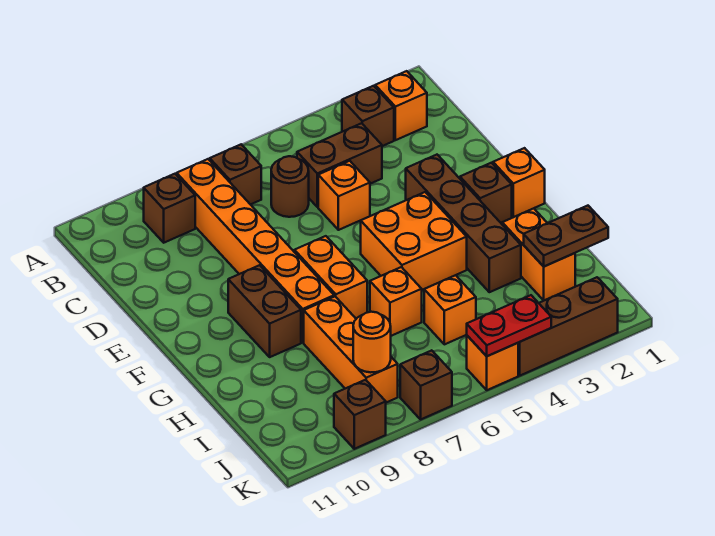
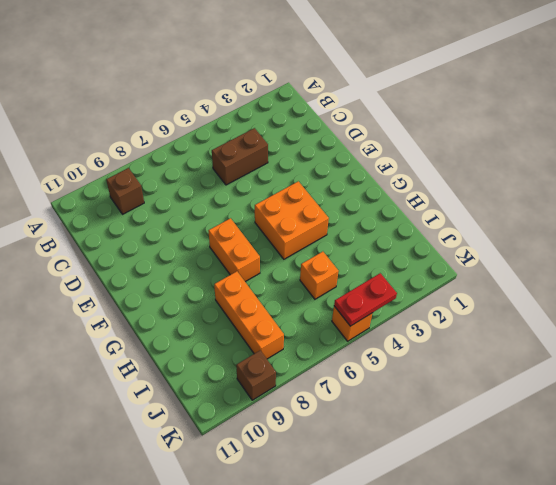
none -> orange brick B2 level 1
none -> brown brick B3 level 1
none -> brown brick B7 level 1

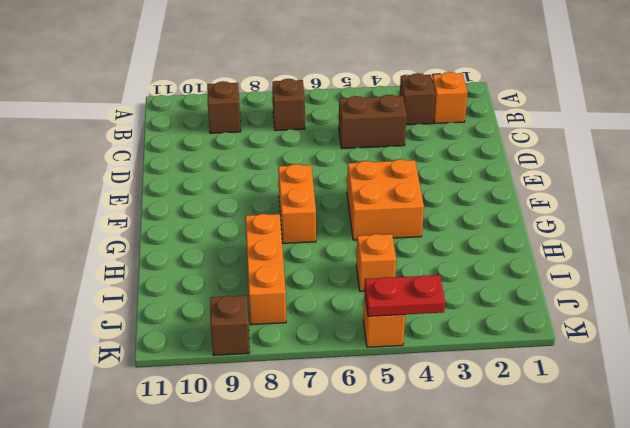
none -> orange brick B8:G8 level 1
none -> brown round brick C6 level 1
none -> orange brick D5 level 1

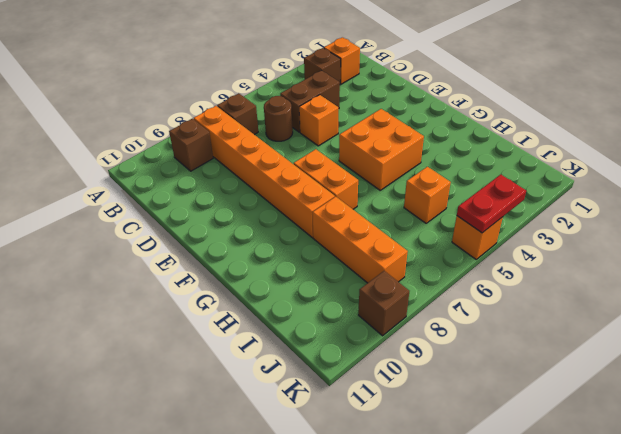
none -> brown brick E3:H3 level 1
none -> orange brick F1 level 1
none -> brown brick F2 level 1

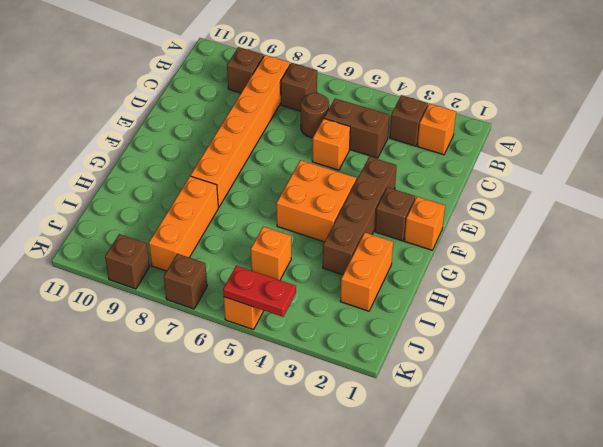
none -> orange brick F7:G7 level 1
none -> brown brick F9:G9 level 1
none -> orange brick H6 level 1

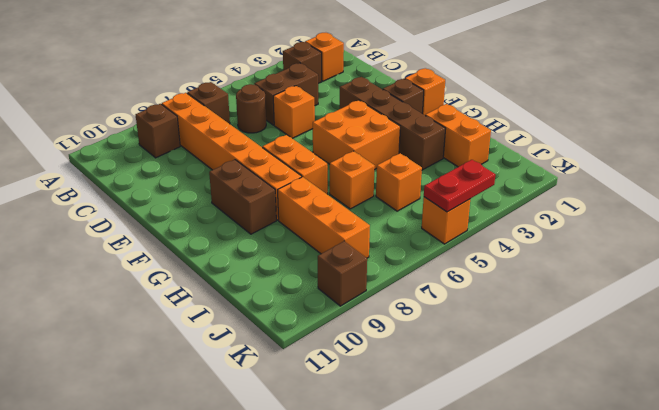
none -> brown brick K2:K4 level 1
none -> brown brick K7 level 1
none -> brown plate I1:I2 level 2

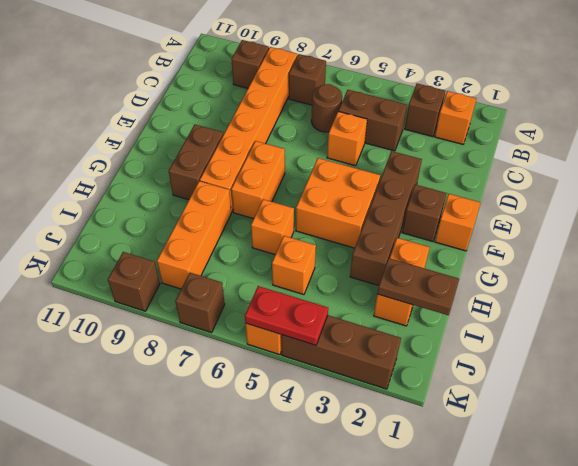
none -> orange round brick J8 level 2

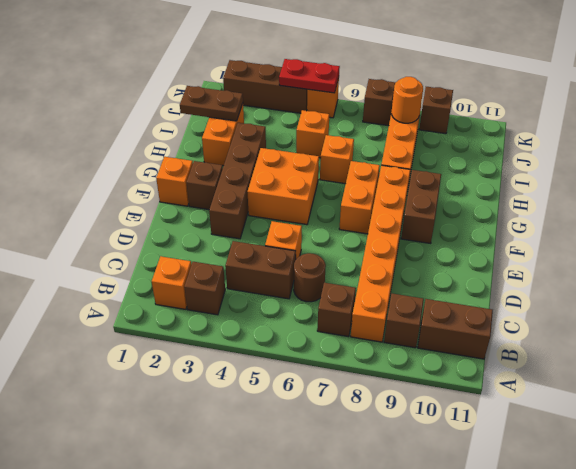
brown brick B10:B11 level 1 -> none

